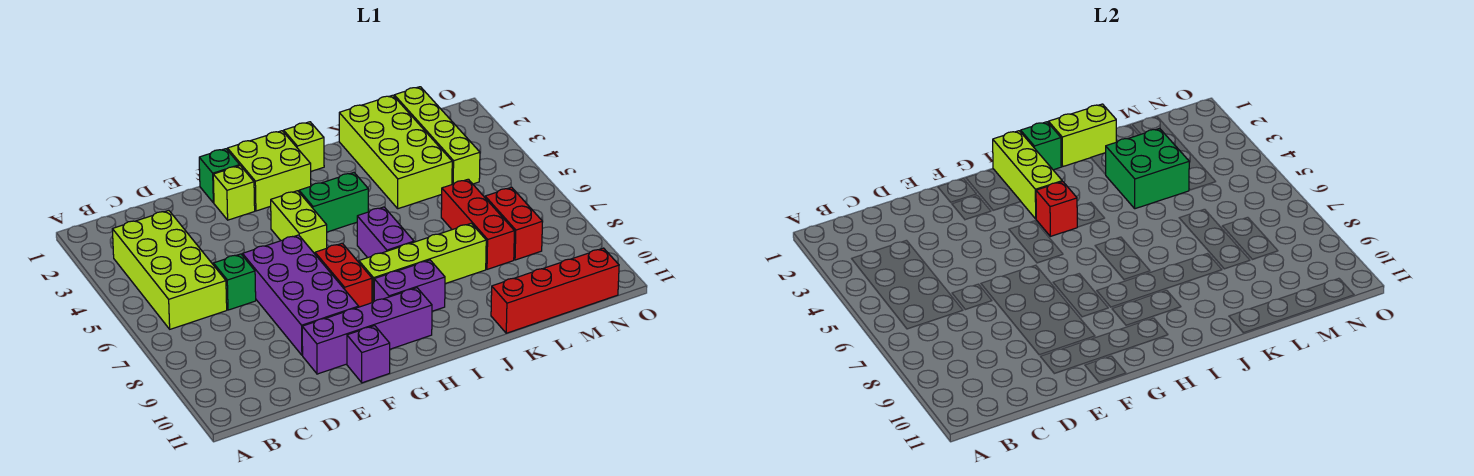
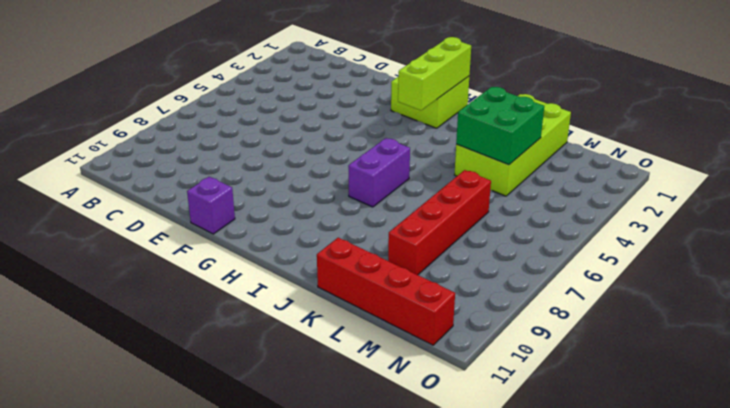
red brick L6:L9 level 1 -> red brick L6:L8 level 1
none -> lime brick B3:C6 level 1
none -> green brick D6 level 1
none -> purple brick E6:F9 level 1

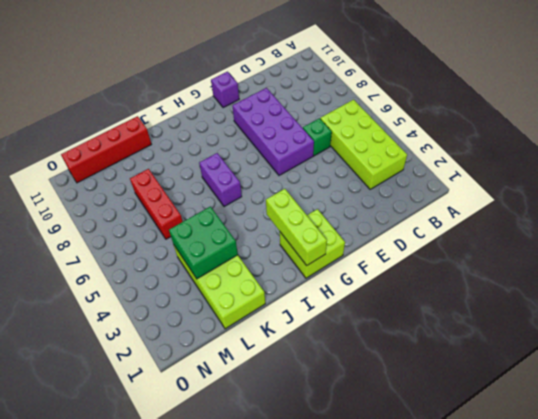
none -> purple brick E10:H10 level 1
none -> green brick F1 level 1
none -> lime brick F2 level 1

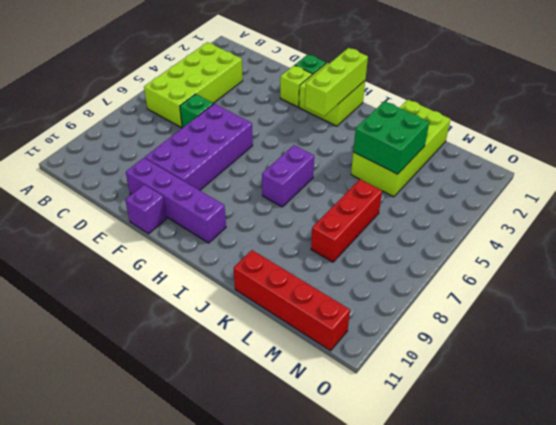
none -> lime brick G4:G5 level 1
none -> red brick G7:G8 level 1
none -> green brick H4:I4 level 1

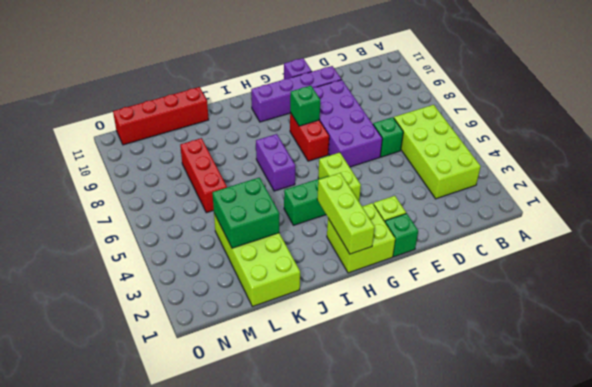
green brick G8 level 2 -> green brick I1 level 2
none -> lime brick H8:K8 level 1
none -> purple brick H9:I9 level 1
none -> lime brick I1 level 1

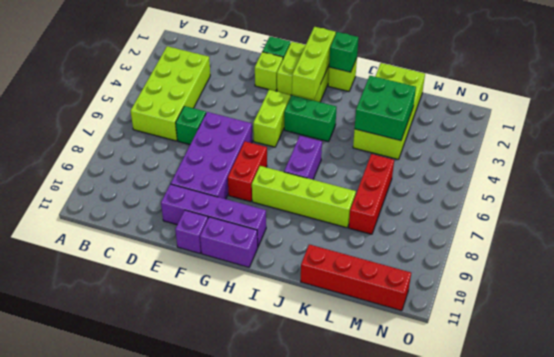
purple brick G11:H11 level 1 -> purple brick H9:I9 level 1
none -> lime brick M1:M4 level 1
none -> red brick M7:M8 level 1
none -> red brick H4 level 2

